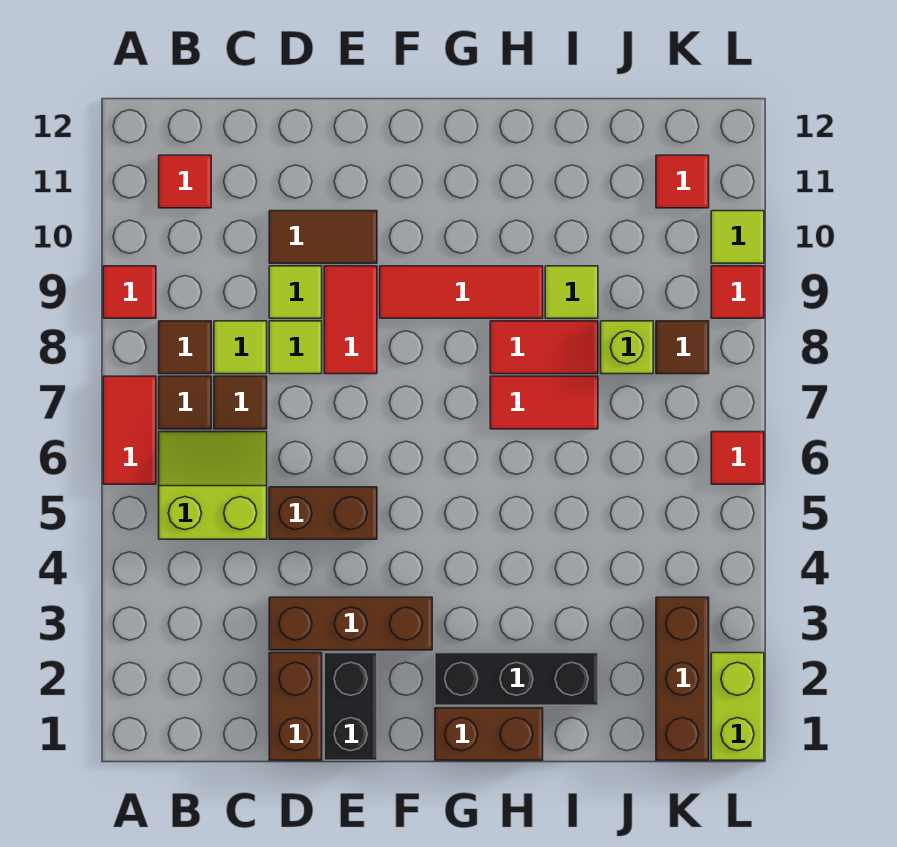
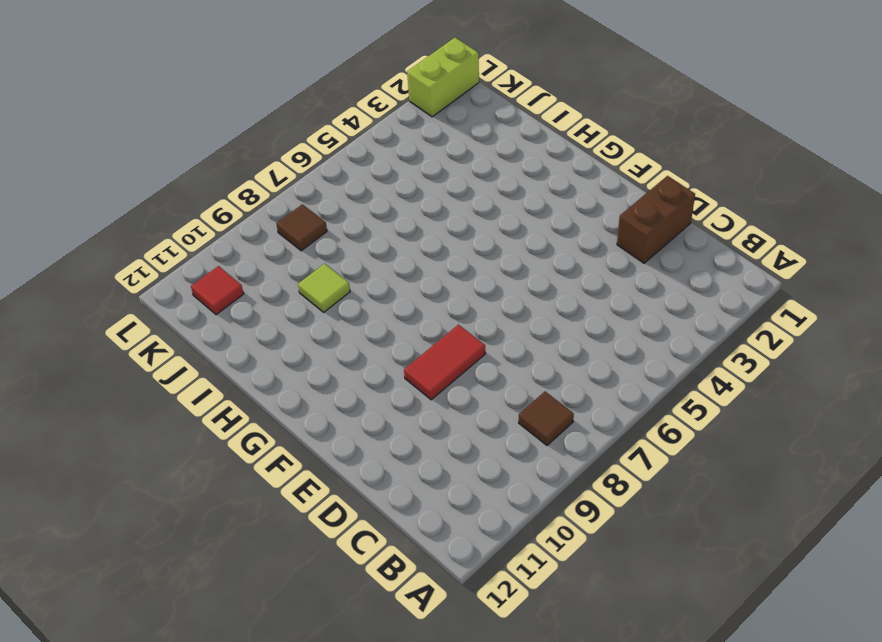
none -> red tile A6:A7 level 1
none -> red tile A9 level 1
none -> lime slope B5:C6 level 1 top 5
none -> brown tile B7 level 1

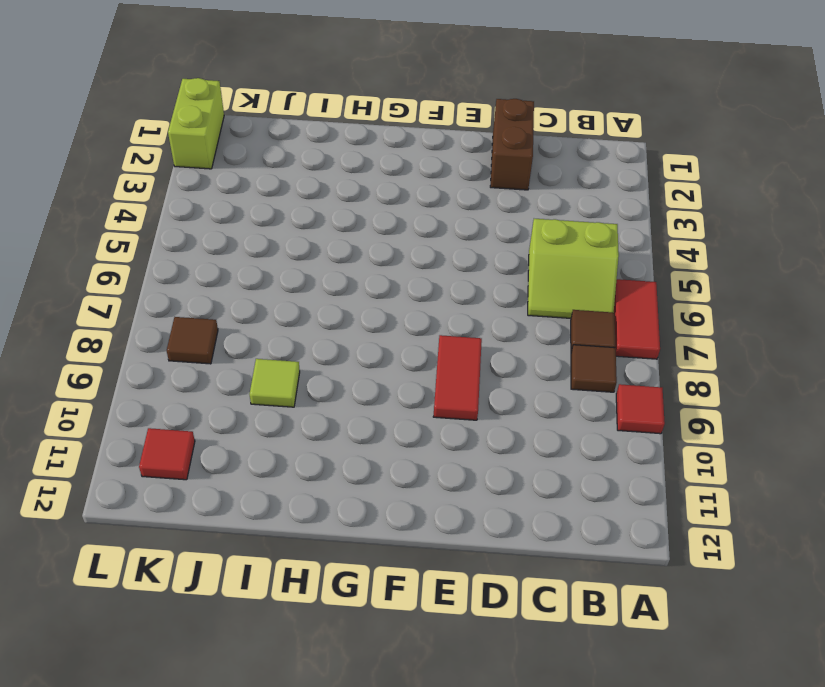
none -> red tile B11 level 1
none -> brown tile C7 level 1
none -> lime tile C8 level 1
none -> brown brick D3:F3 level 1

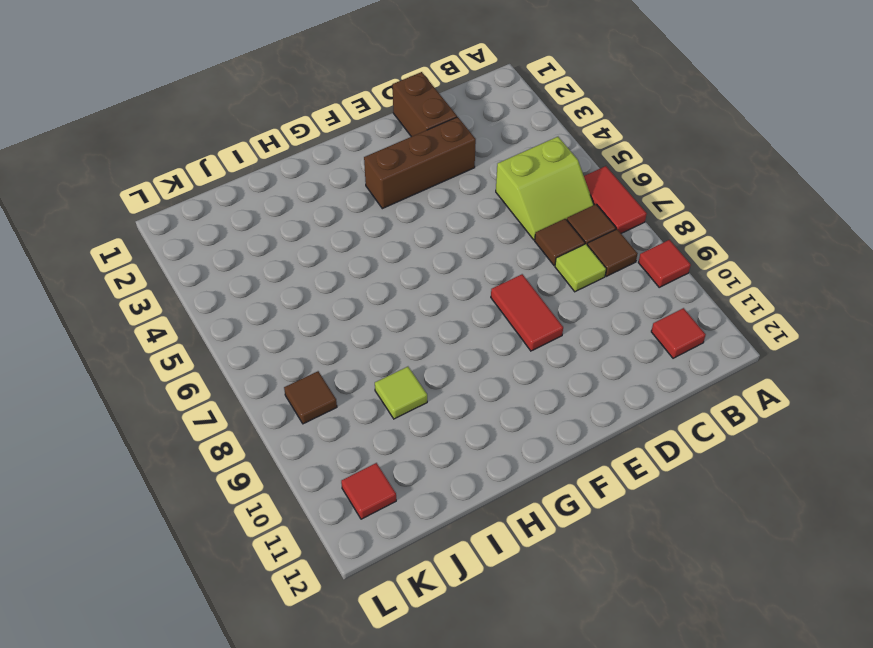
none -> brown brick D5:E5 level 1
none -> lime tile D8 level 1
none -> lime tile D9 level 1
none -> brown tile D10:E10 level 1

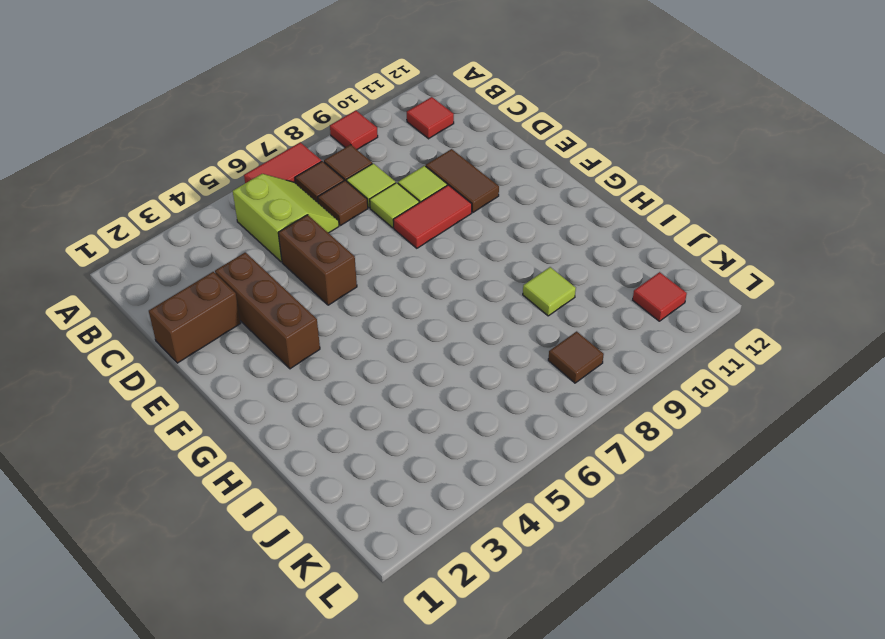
none -> black brick E1:E2 level 1
none -> red tile F9:H9 level 1
none -> brown brick G1:H1 level 1
none -> black brick G2:I2 level 1

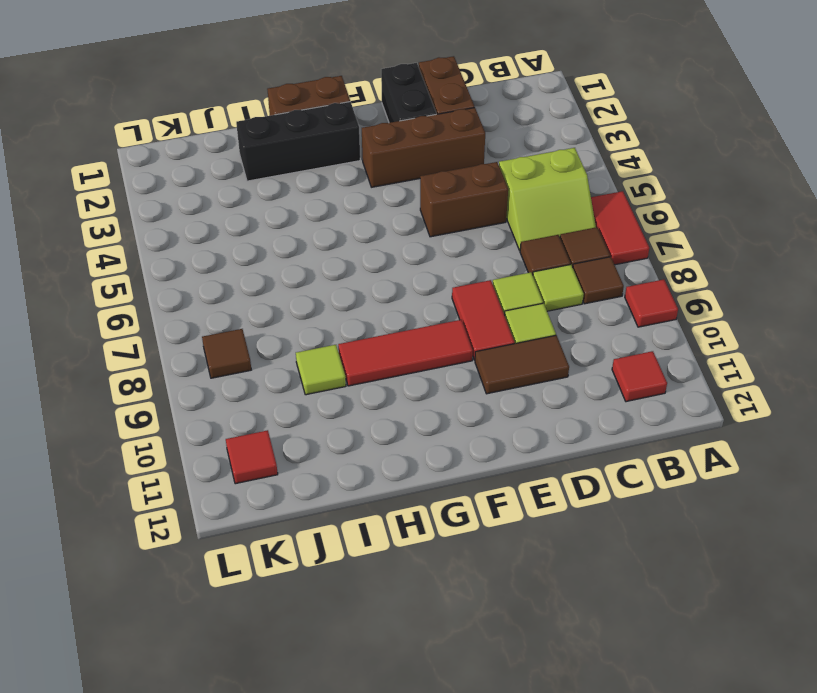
none -> red tile H7:I7 level 1
none -> red tile H8:I8 level 1
none -> lime brick J8 level 1
none -> brown brick K1:K3 level 1

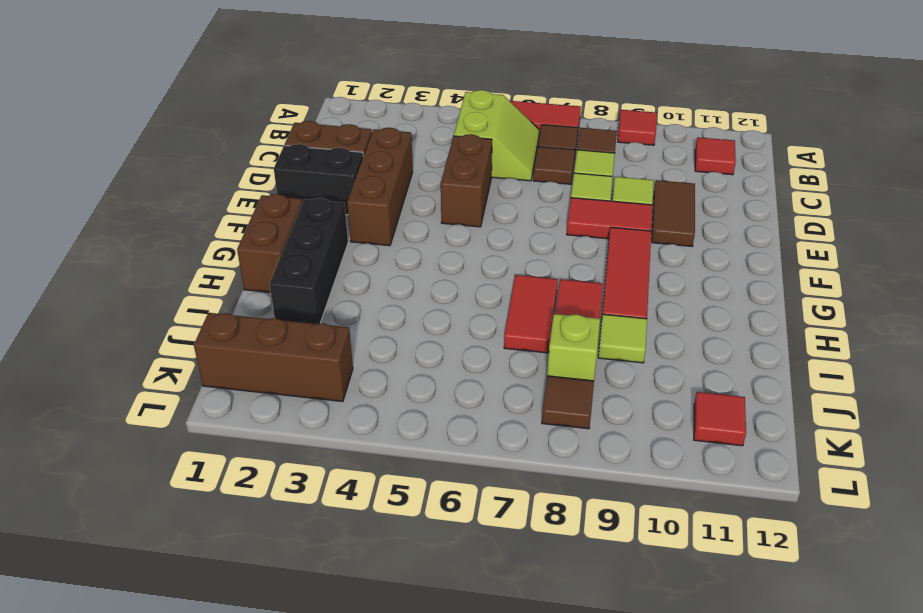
none -> lime brick L1:L2 level 1
none -> red tile L6 level 1
none -> red tile L9 level 1
none -> lime tile L10 level 1

